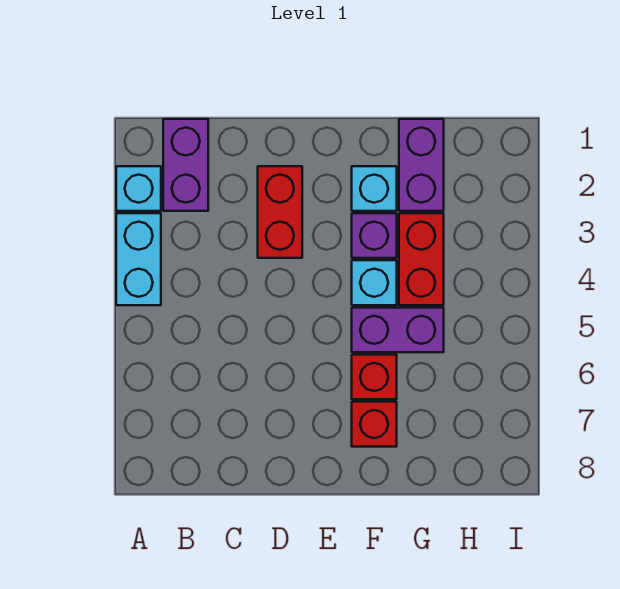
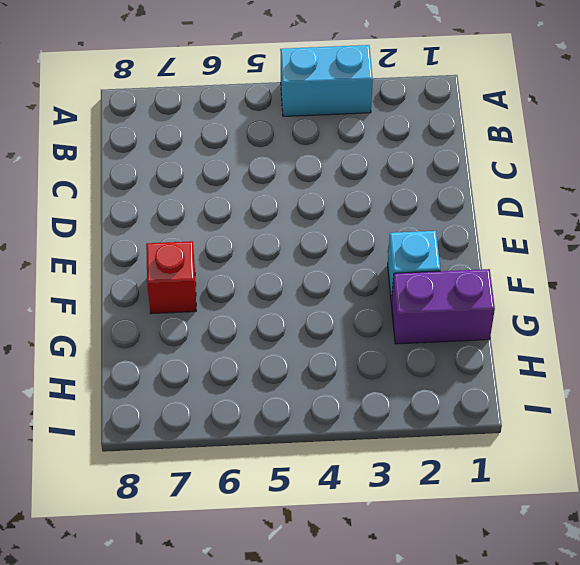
none -> cyan brick A2 level 1
none -> purple brick B1:B2 level 1
none -> red brick D2:D3 level 1

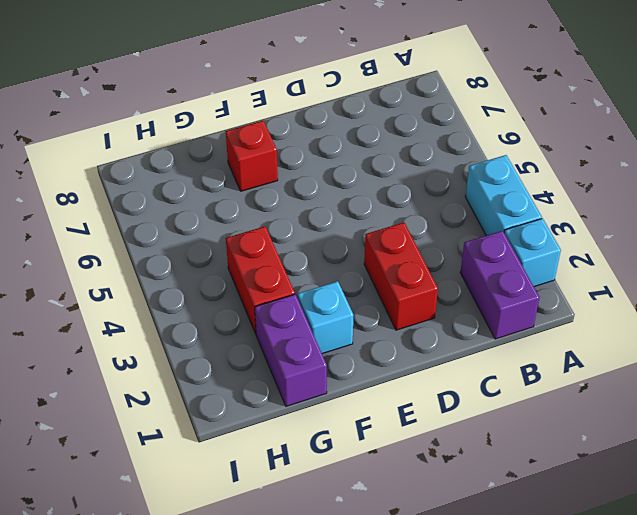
none -> purple brick F3 level 1
none -> cyan brick F4 level 1
none -> purple brick F5:G5 level 1

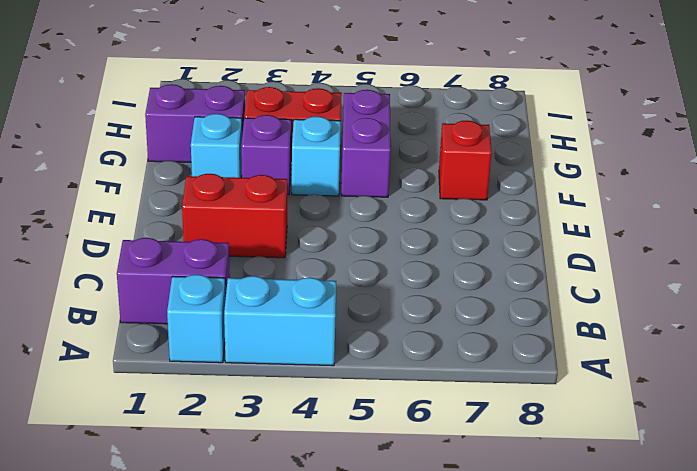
none -> red brick F6 level 1

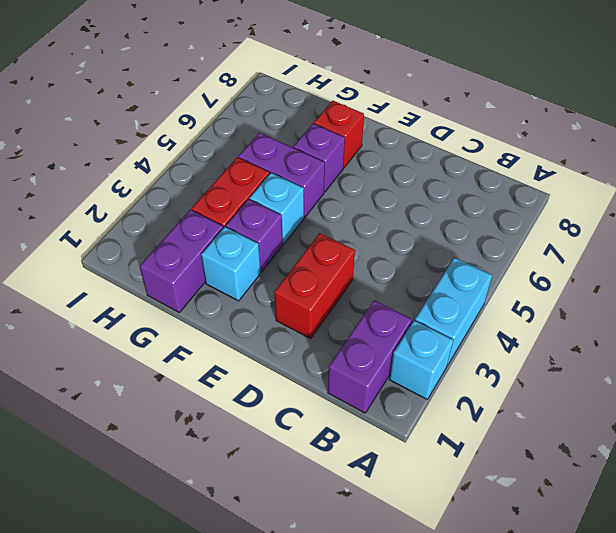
purple brick F6 level 1 -> red brick F6 level 1

